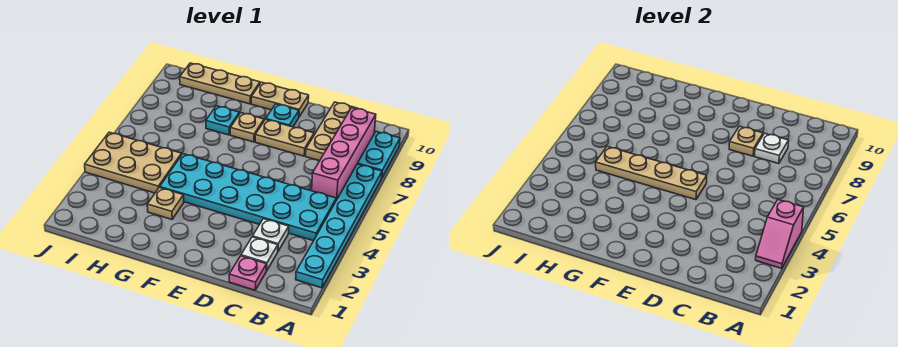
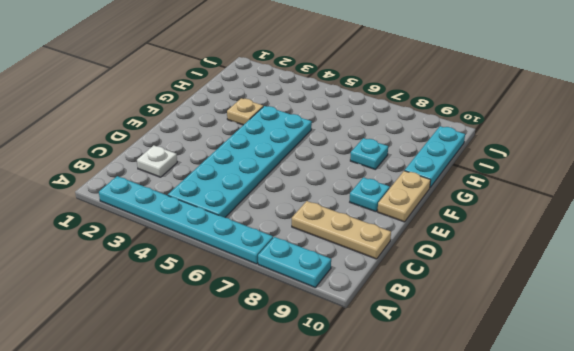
cyan plate G10:I10 level 1 -> tan plate G10:I10 level 1
none -> pink brick B6:B9 level 1
none -> pink plate C1 level 1
none -> white plate C3 level 1

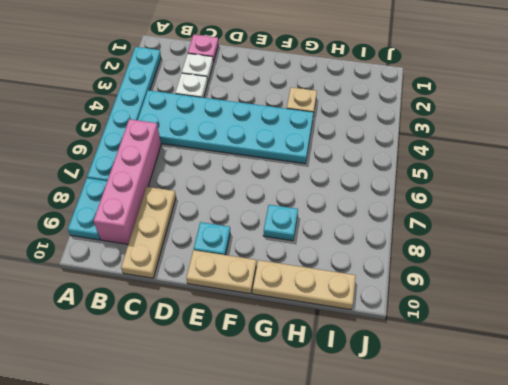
none -> tan plate D8:E8 level 1
none -> tan plate F8 level 1
none -> tan plate H4:J5 level 1

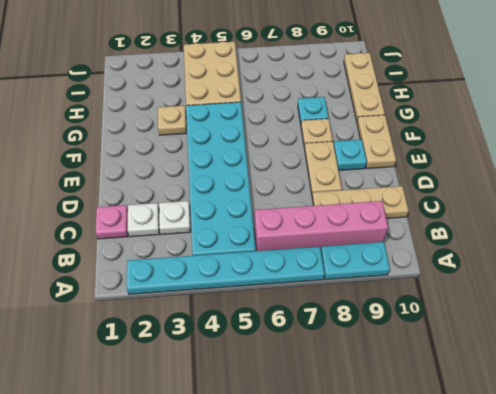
none -> pink slope A3:A4 level 2 top 4
none -> white plate C8 level 2
none -> tan plate D8 level 2

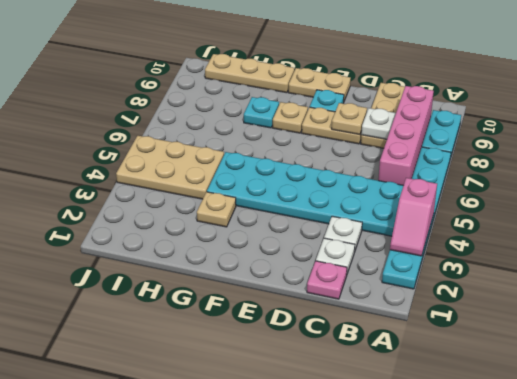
none -> tan plate E5:H5 level 2

